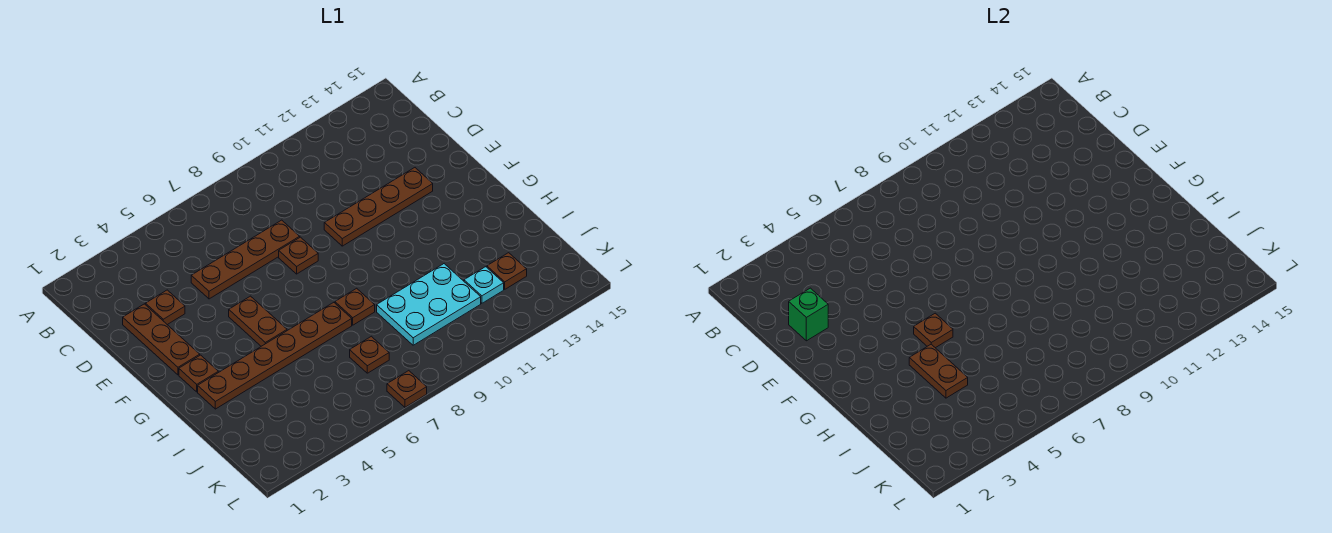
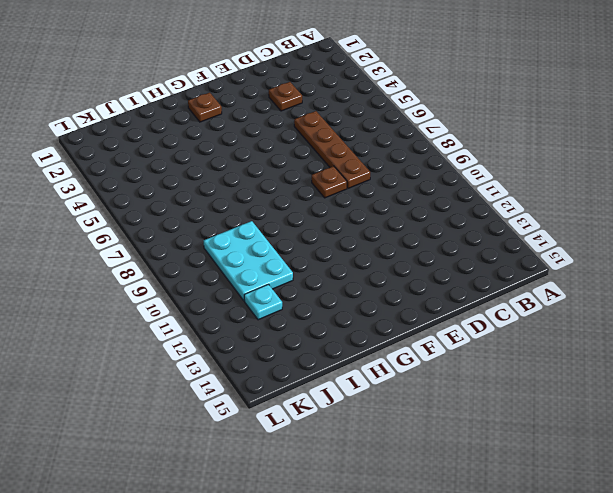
none -> brown plate D2:F2 level 1
none -> brown plate E10:E13 level 1
none -> brown plate F5:G5 level 1

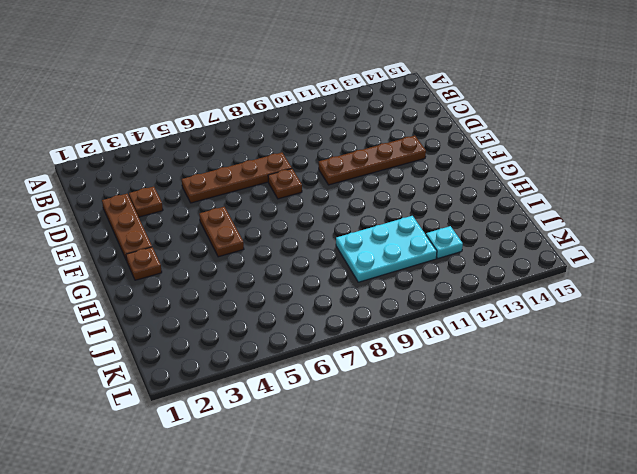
none -> brown plate H2:H7 level 1
none -> brown plate H8 level 1
none -> brown plate J7 level 1

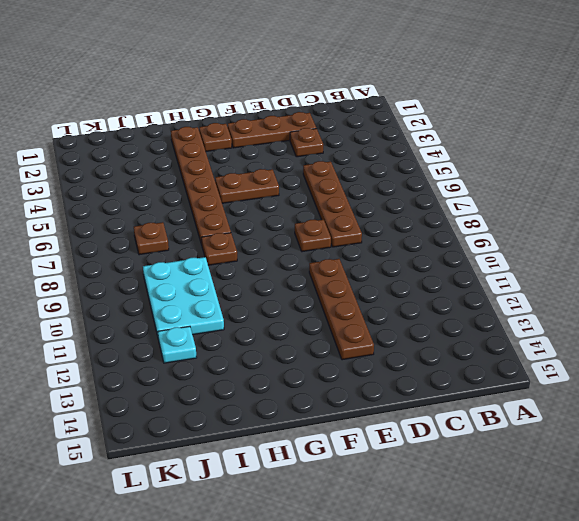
none -> brown plate J13 level 1
none -> brown plate L7 level 1
none -> green brick D2 level 2

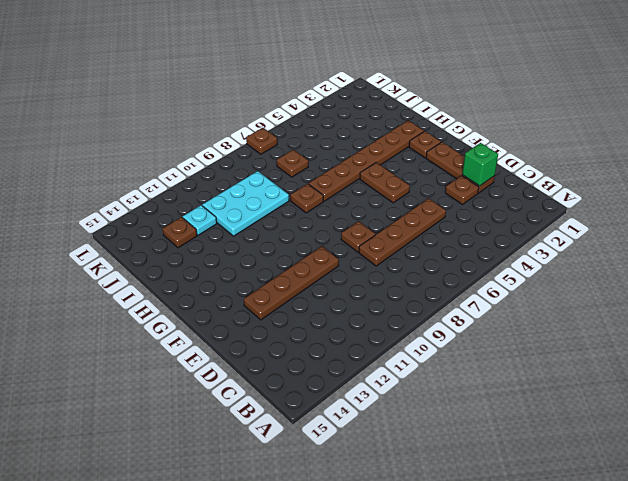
none -> brown plate G5 level 2
none -> brown plate H4:I4 level 2

